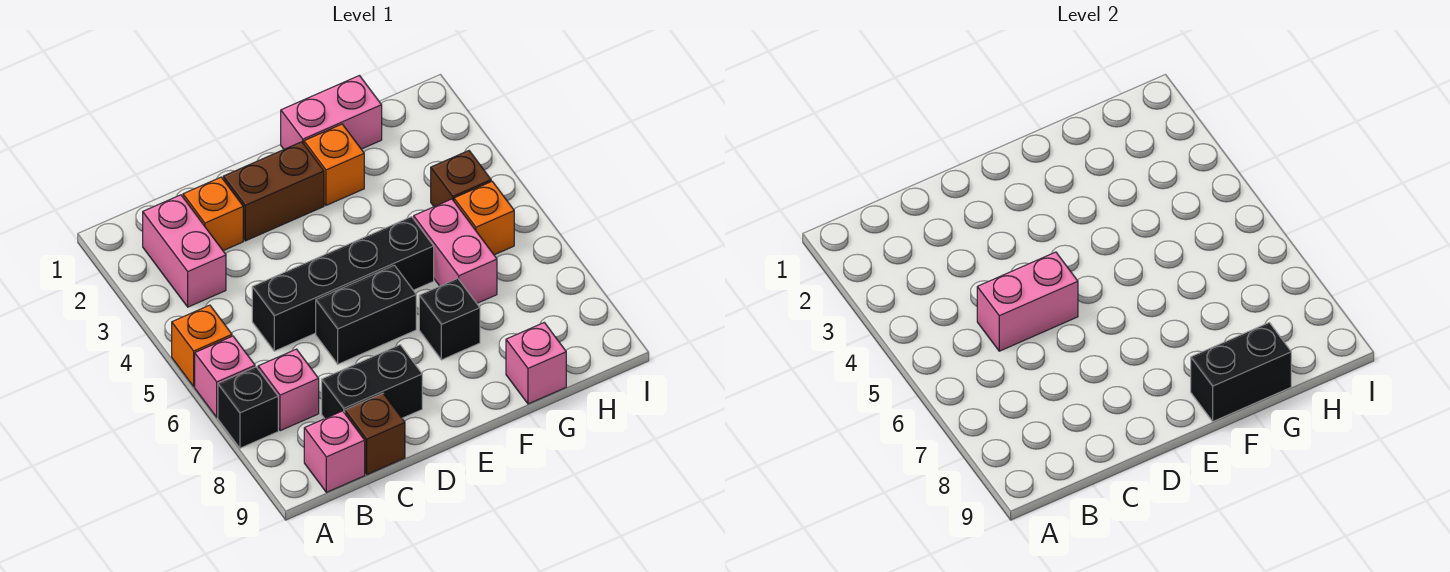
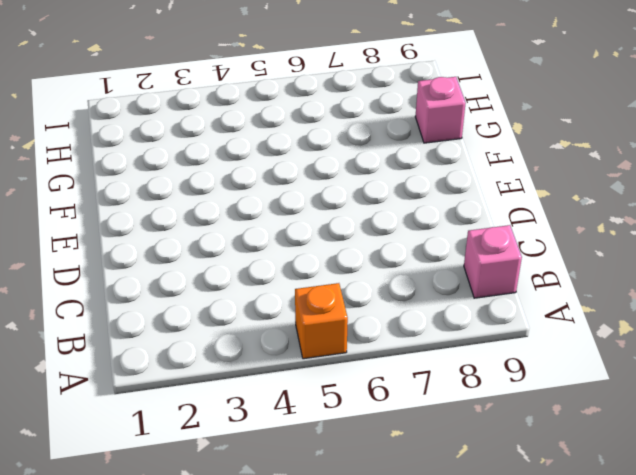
none -> pink brick A6 level 1
none -> black brick A7 level 1
none -> pink brick B2:B3 level 1

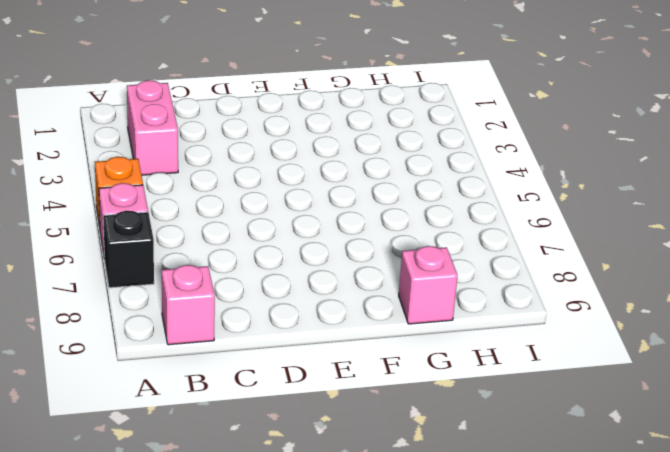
none -> pink brick B7 level 1
none -> orange brick C2 level 1
none -> black brick C5:F5 level 1

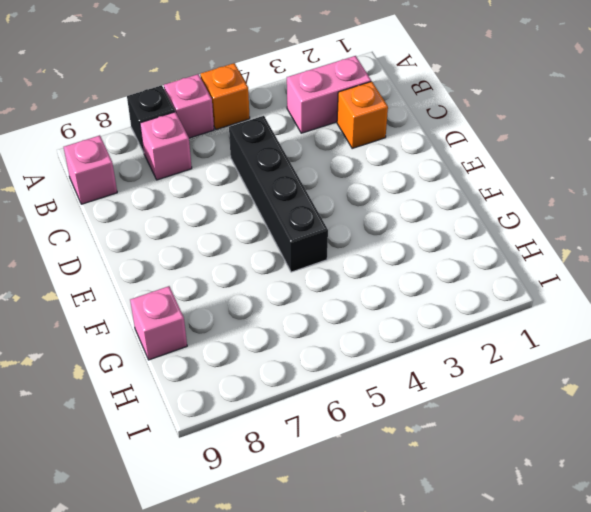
none -> black brick C8:D8 level 1
none -> brown brick C9 level 1
none -> brown brick D2:E2 level 1

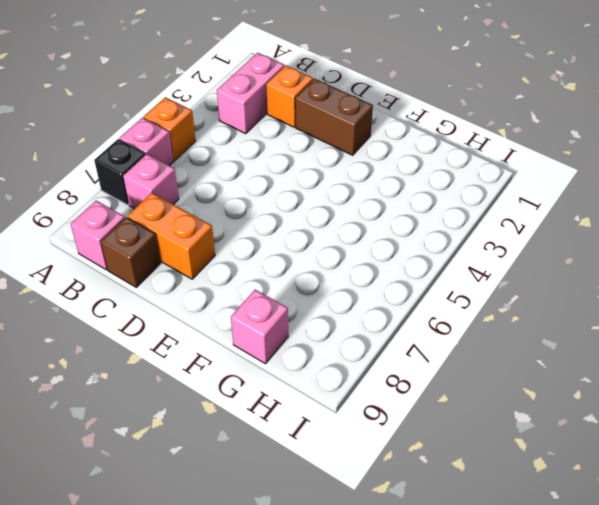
orange brick C8:D8 level 1 -> black brick C8:D8 level 1
none -> black brick C5:F5 level 1
none -> black brick D6:E6 level 1
none -> pink brick F1:G1 level 1

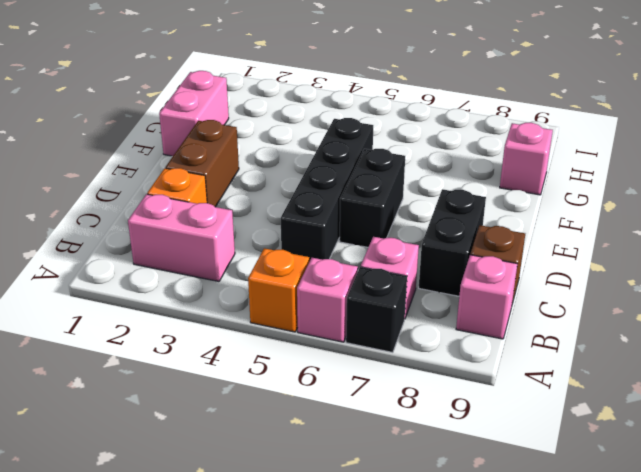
none -> orange brick F2 level 1
none -> black brick F7 level 1
none -> pink brick G5:G6 level 1

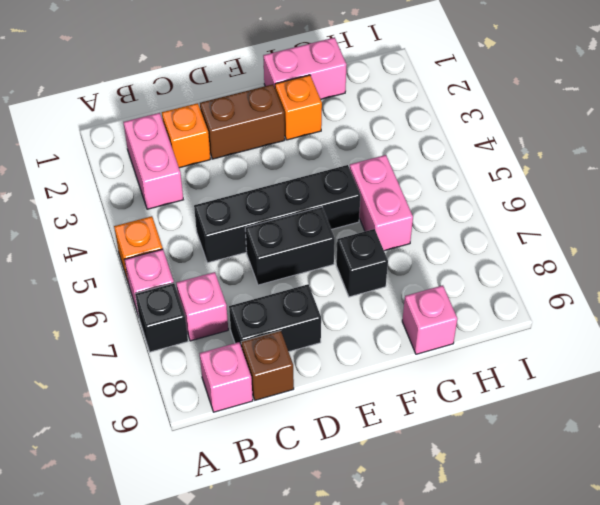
none -> brown brick H4 level 1
none -> orange brick H5 level 1
none -> pink brick C5:D5 level 2

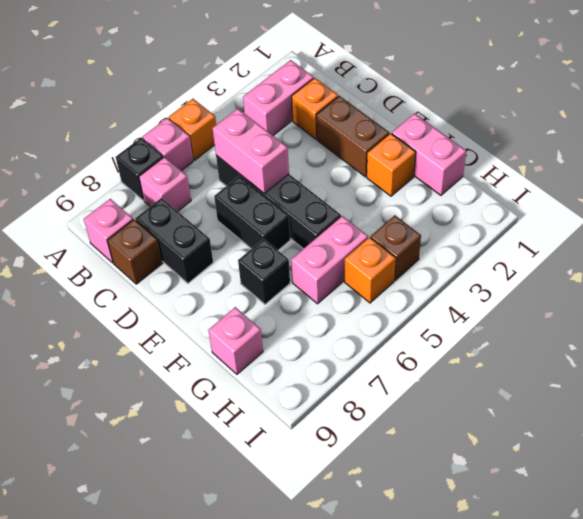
none -> black brick F9:G9 level 2

